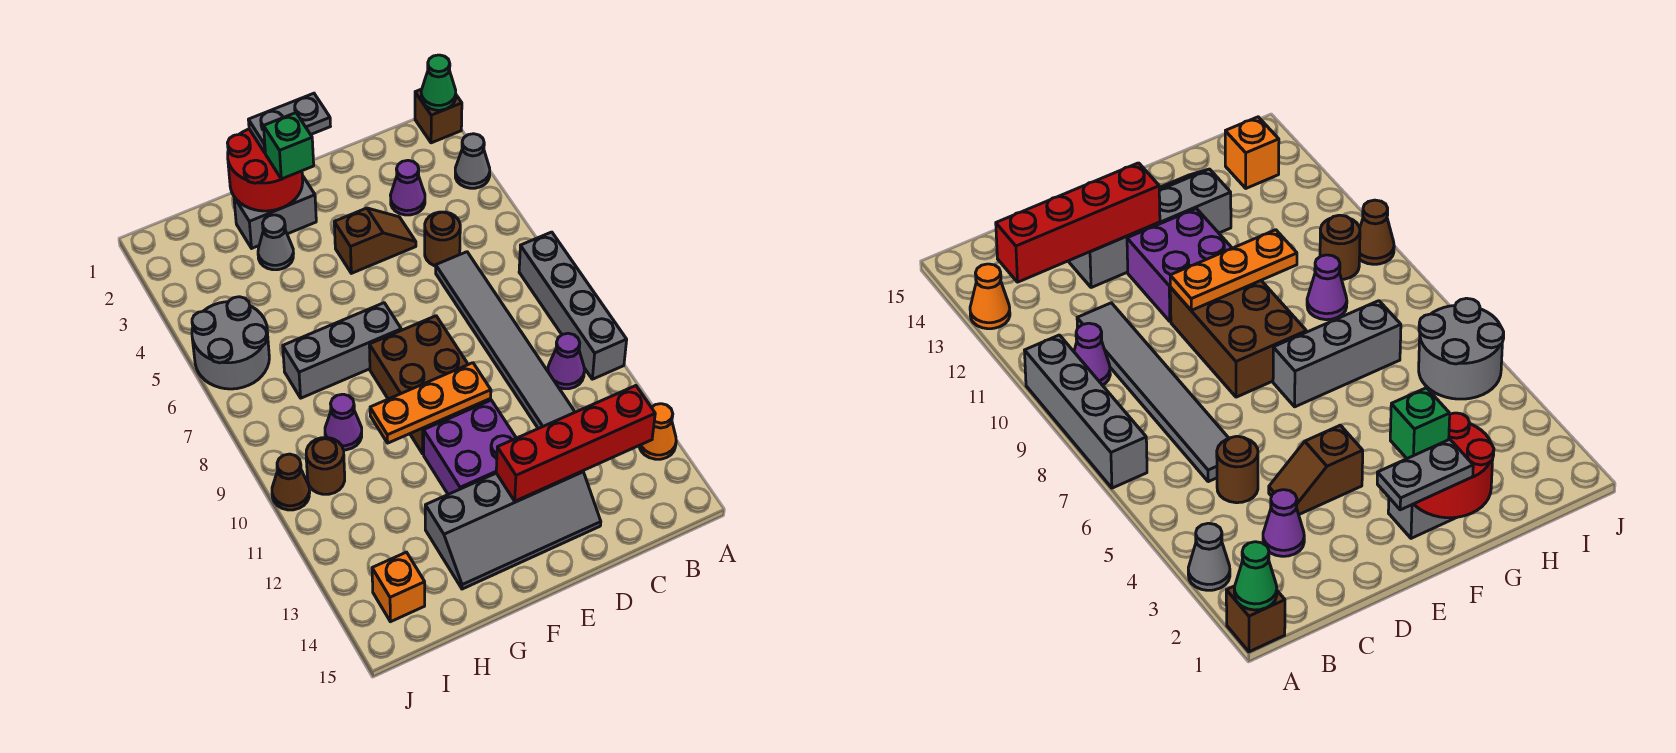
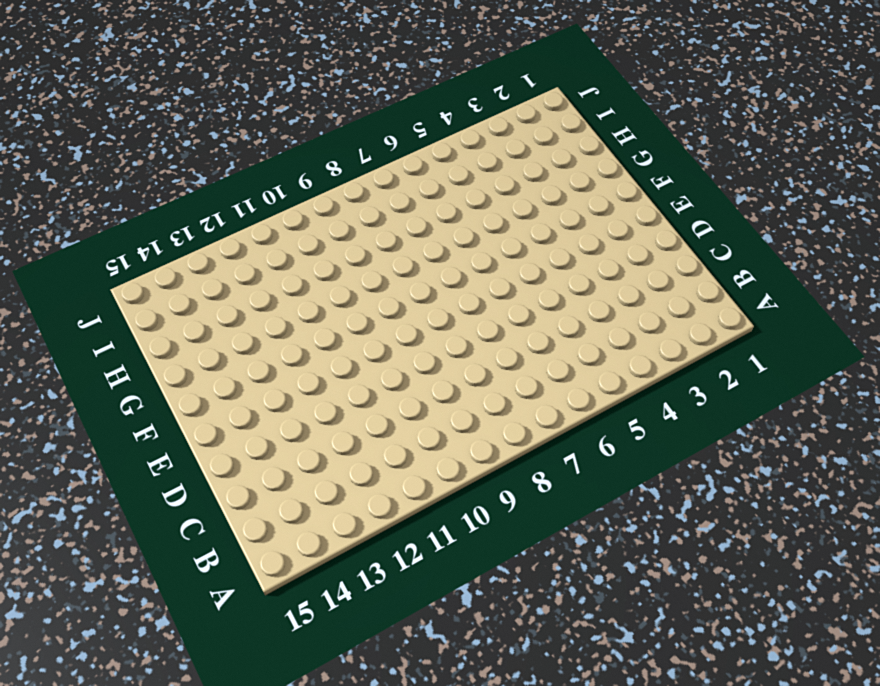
none -> brown brick A1 level 1
none -> grey cone A3 level 1
none -> grey brick A7:A10 level 1

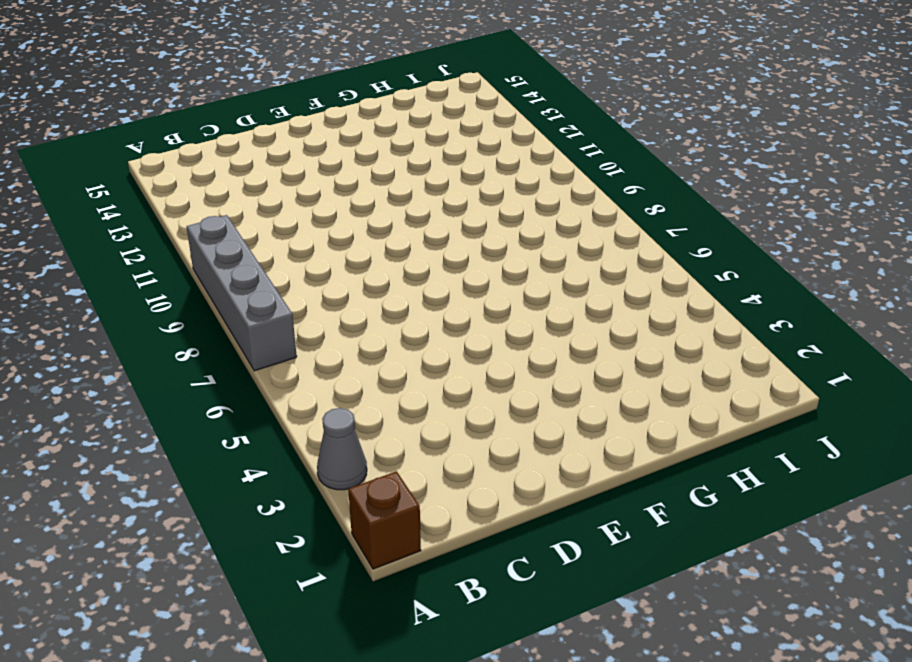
none -> orange cone A13 level 1
none -> purple cone B10 level 1
none -> purple cone C3 level 1

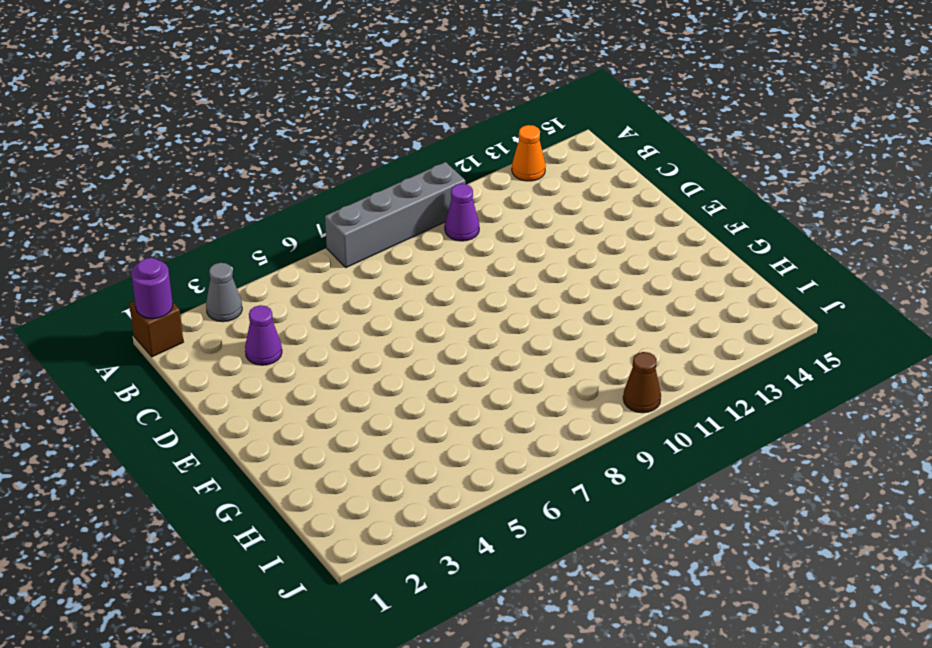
purple round brick A1 level 2 -> green cone A1 level 2
none -> brown round brick C5 level 1
none -> grey tile C6:C11 level 1
none -> brown slope D4:E4 level 1 top E

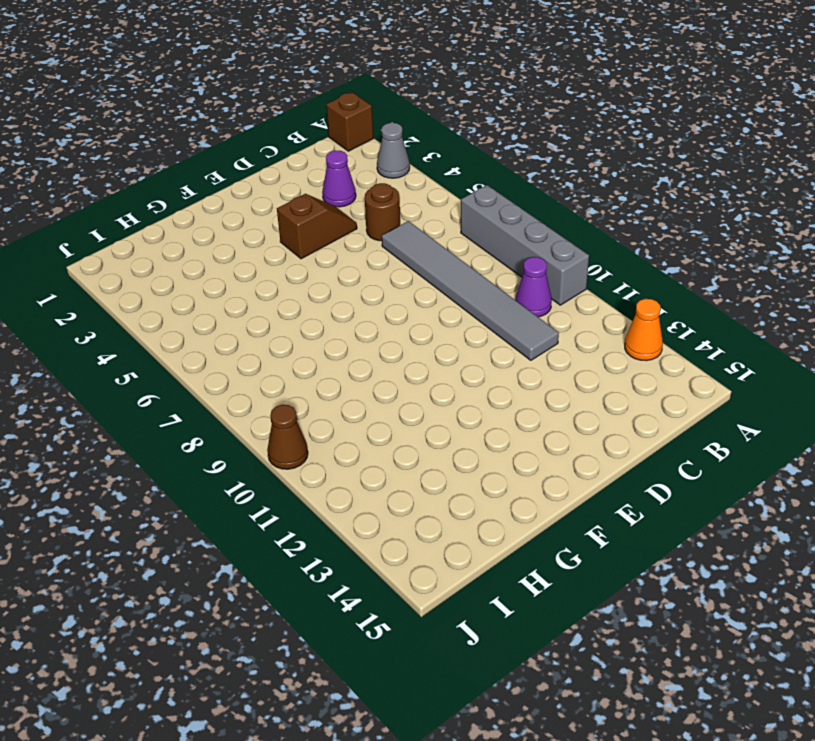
none -> grey slope D13:G14 level 1 top 13
none -> brown brick E8:F10 level 1
none -> purple brick E11:F12 level 1

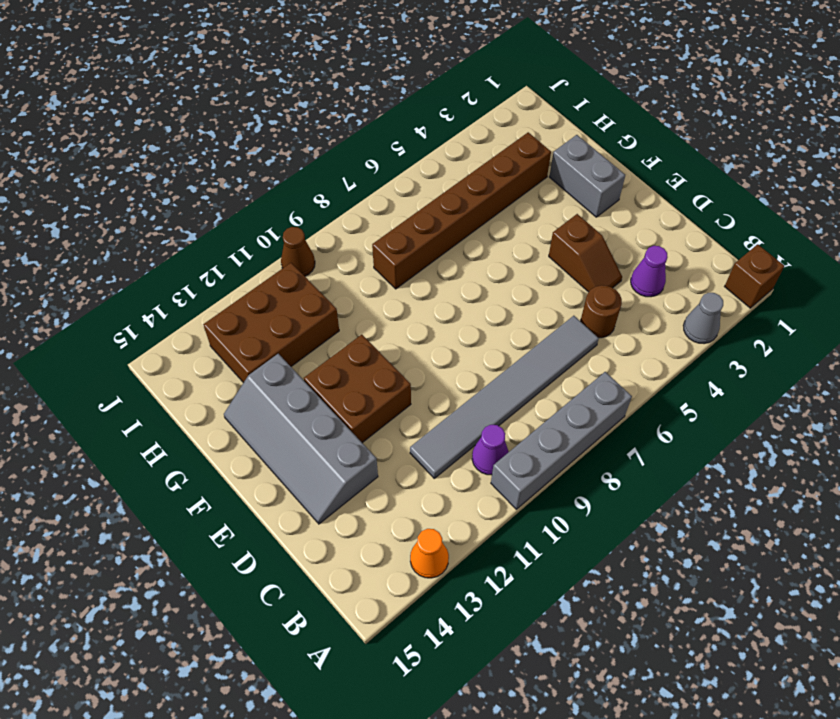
brown brick E11:F12 level 1 -> purple brick E11:F12 level 1
brown brick H3:H8 level 1 -> grey brick F7:H7 level 1
brown brick H11:I13 level 1 -> brown brick E8:F10 level 1
none -> grey cone G3 level 1
none -> purple cone H9 level 1
none -> grey round brick I5:J6 level 1

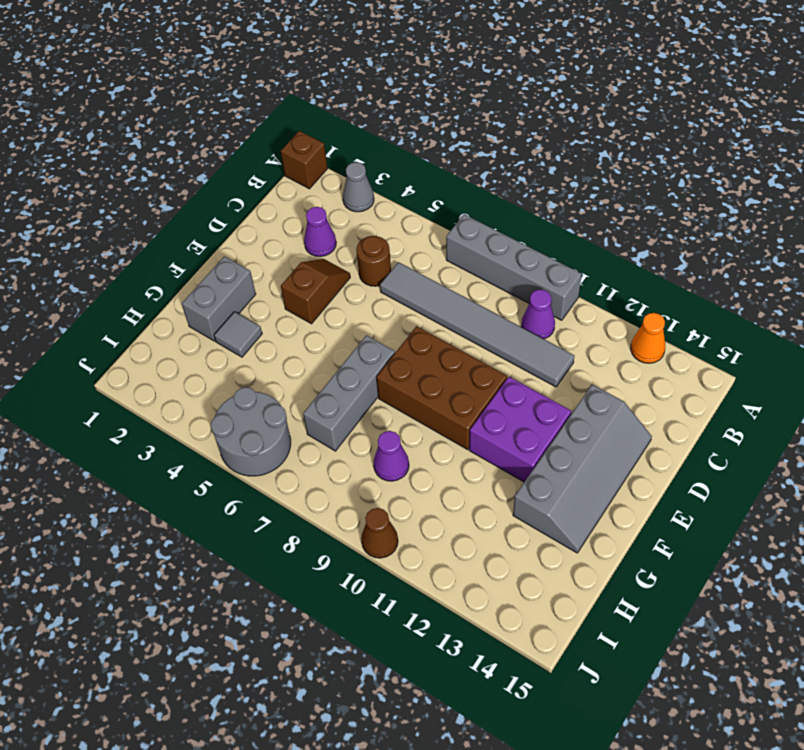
grey tile G3 level 1 -> grey cone G3 level 1
none -> brown round brick I10 level 1
none -> orange brick I14 level 1
none -> green cone A1 level 2

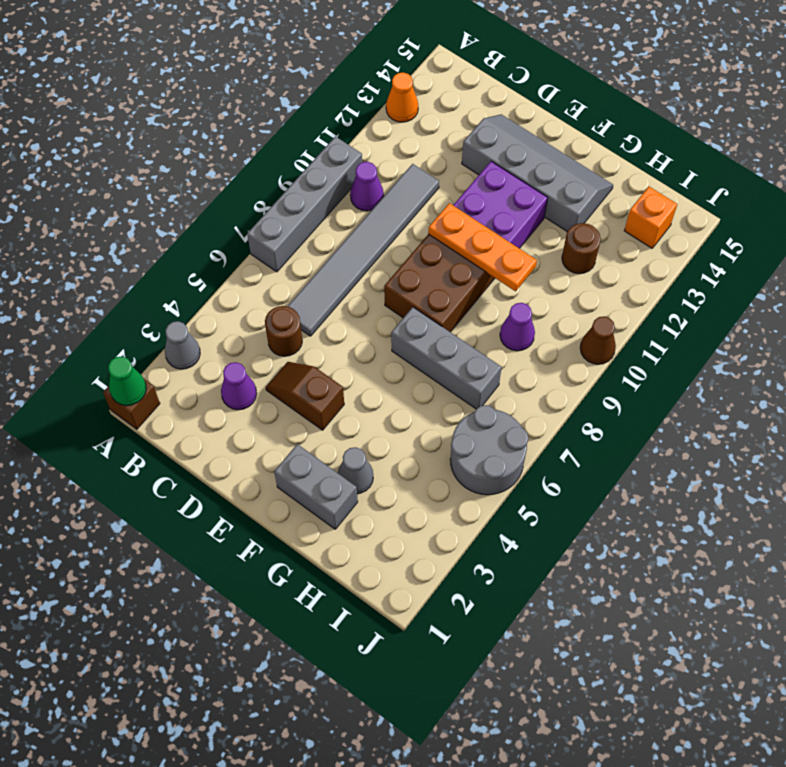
brown round brick H12 level 1 -> brown round brick I10 level 1
none -> red brick B13:E13 level 2
none -> red round brick F1:G2 level 2
none -> grey plate E1:F1 level 3

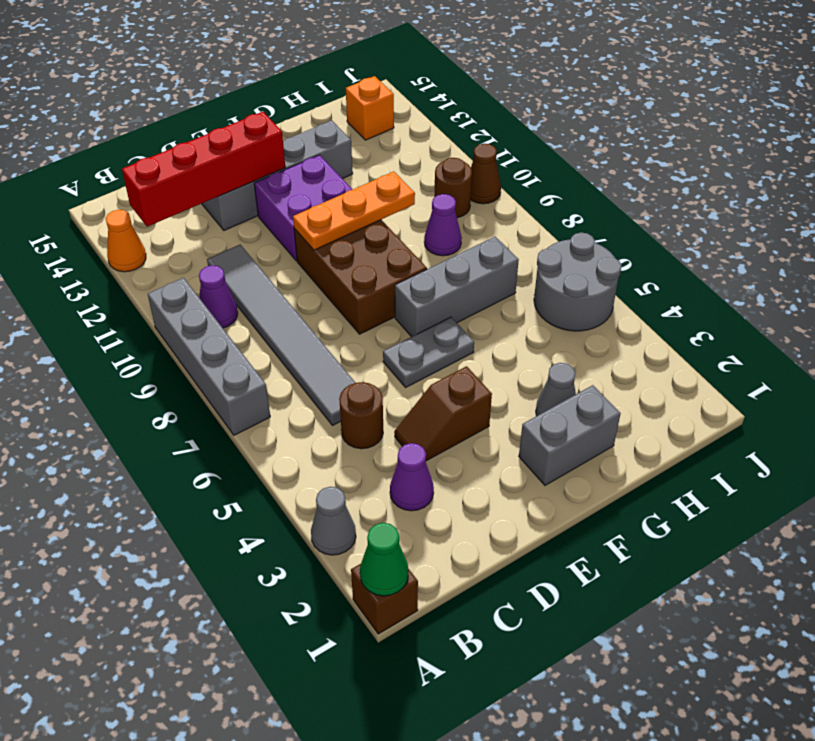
grey plate E6:F6 level 1 -> grey plate E1:F1 level 3
none -> red round brick F1:G2 level 2
none -> green brick F2 level 3

